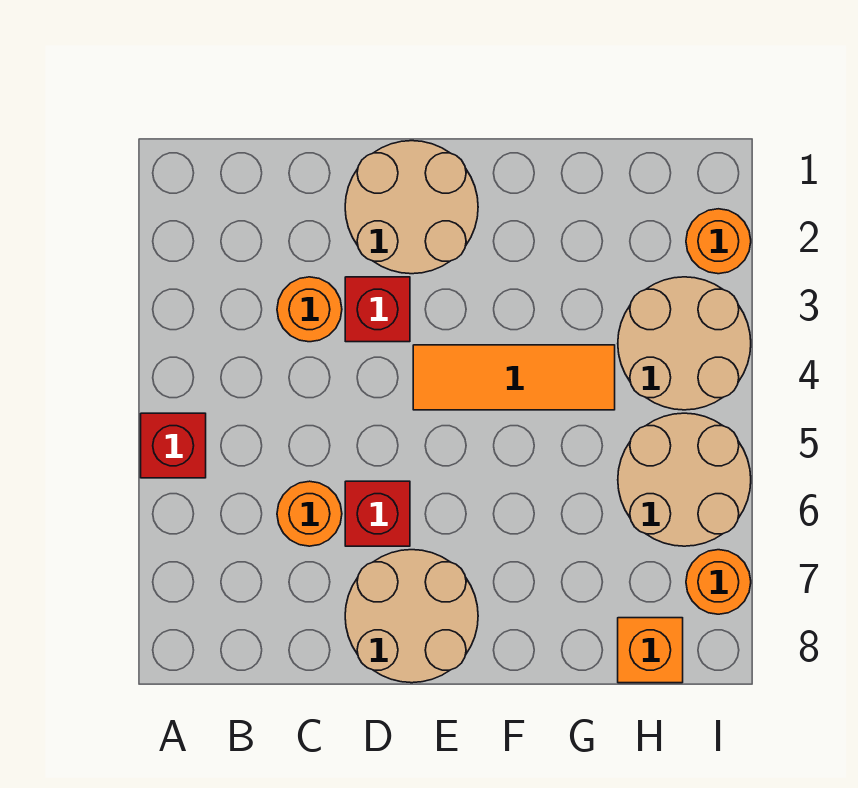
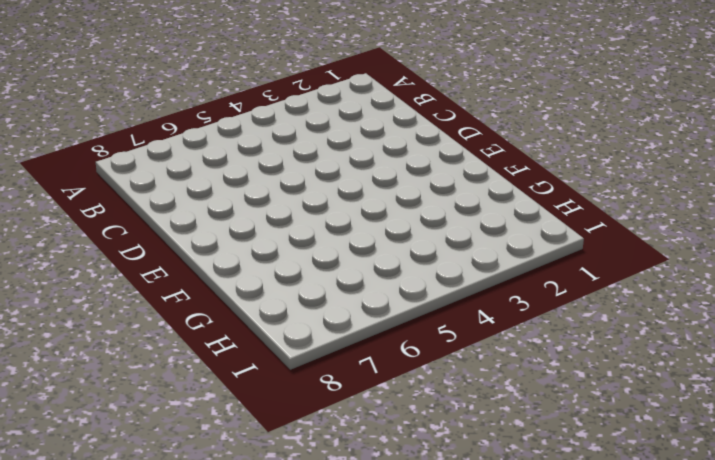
none -> red brick A5 level 1
none -> orange round brick C3 level 1
none -> orange round brick C6 level 1

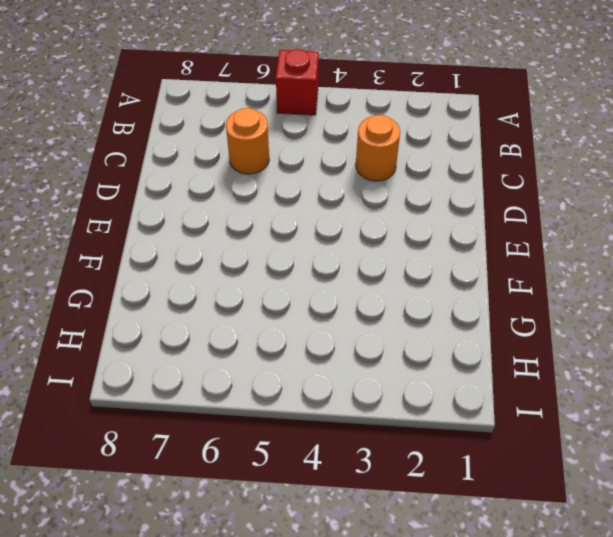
none -> tan round brick D1:E2 level 1
none -> red brick D3 level 1
none -> red brick D6 level 1

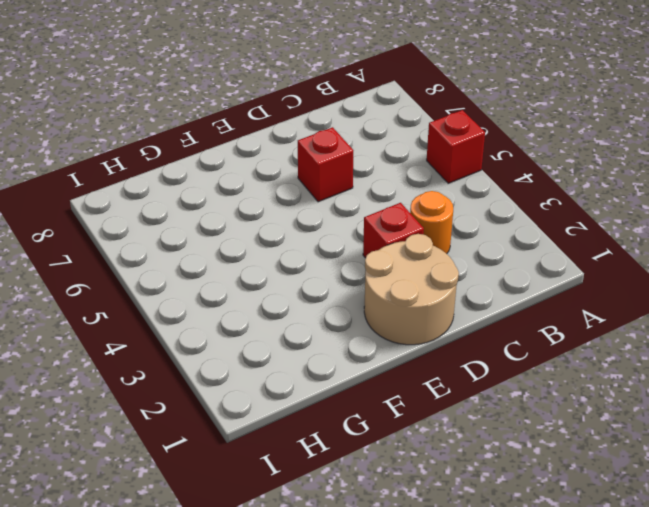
none -> orange round brick C6 level 1
none -> tan round brick D7:E8 level 1
none -> orange tile E4:G4 level 1

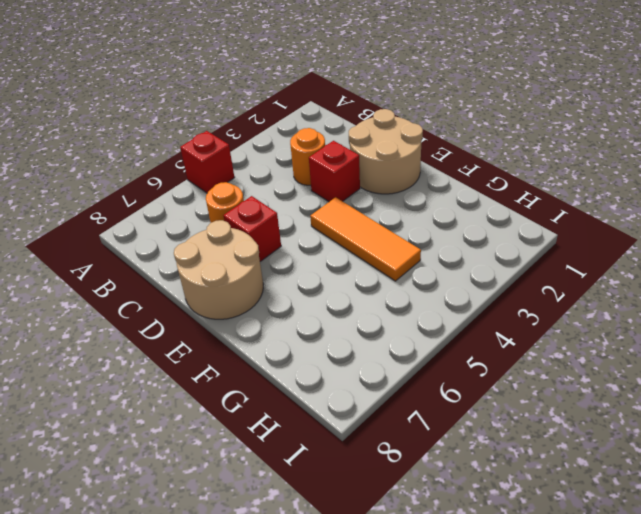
none -> tan round brick H3:I4 level 1
none -> tan round brick H5:I6 level 1
none -> orange brick H8 level 1

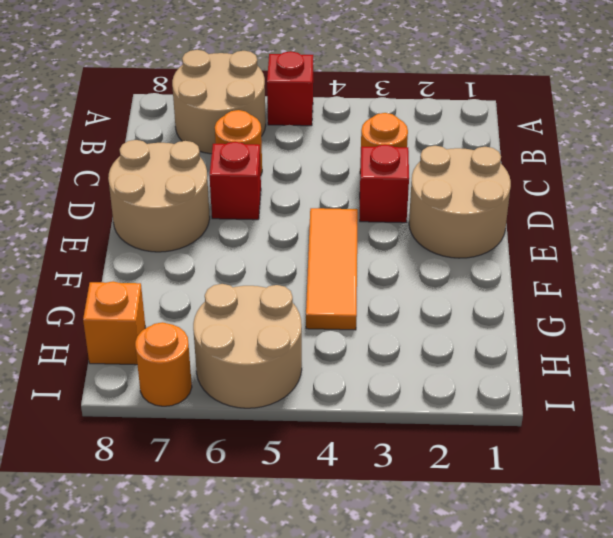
tan round brick A6:B7 level 1 -> tan round brick H3:I4 level 1
none -> orange round brick I2 level 1

